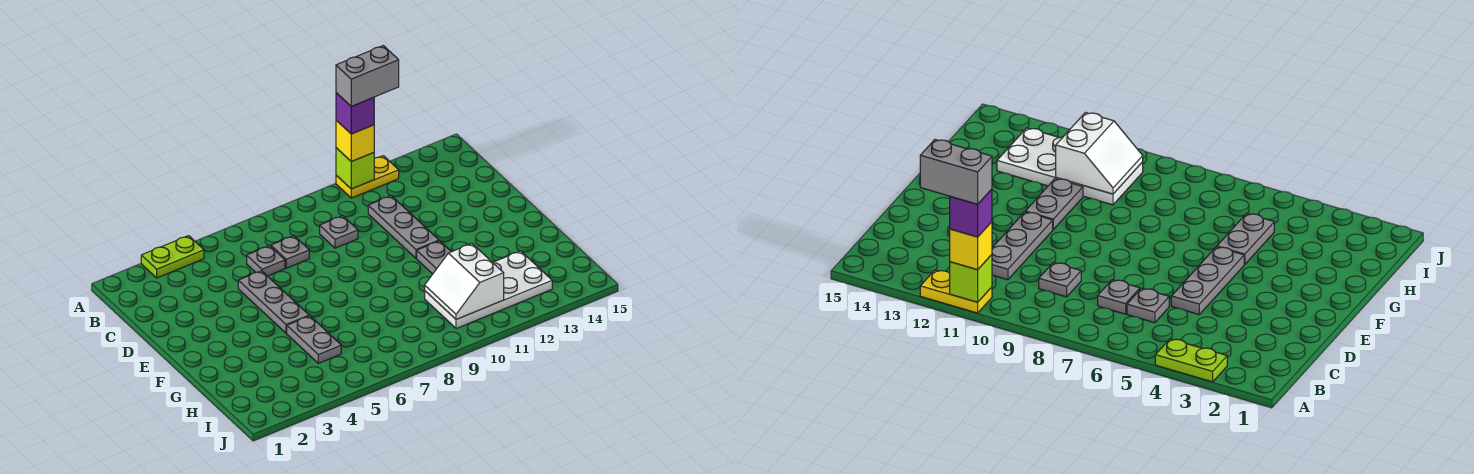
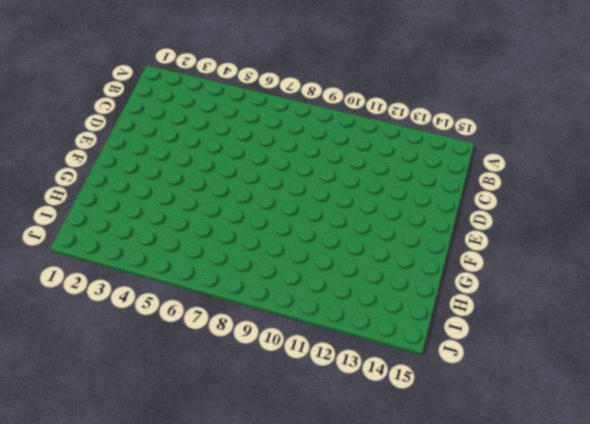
none -> lime plate A3:A4 level 1
none -> yellow plate A11:A12 level 1
none -> grey plate C6 level 1

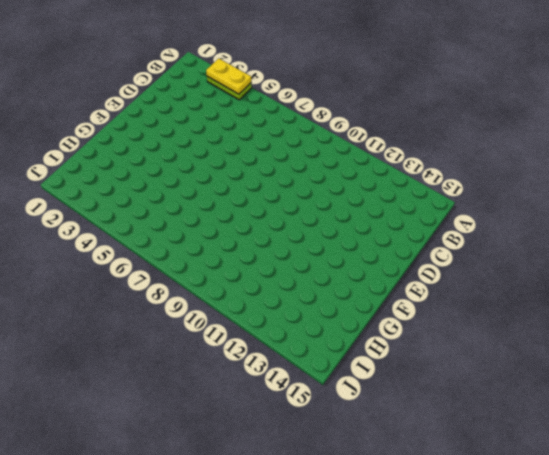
yellow plate A3:A4 level 2 -> yellow plate A11:A12 level 1
none -> grey plate C6 level 1
none -> grey plate C7 level 1
none -> grey plate C9 level 1

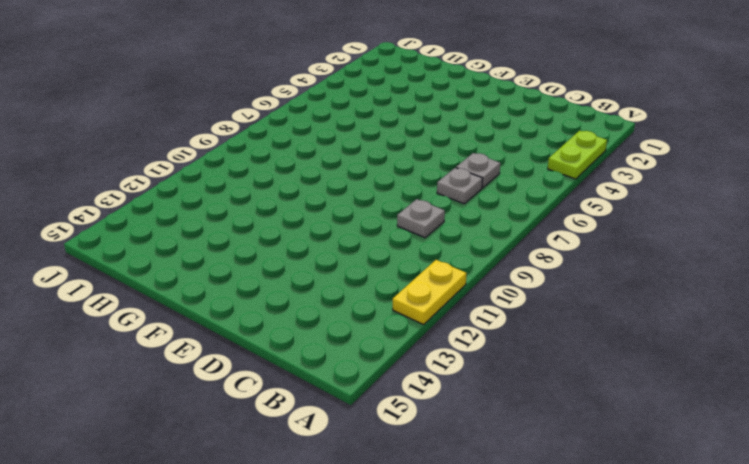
none -> grey plate C11:E11 level 1
none -> grey plate D5:F5 level 1
none -> grey plate F11:G11 level 1

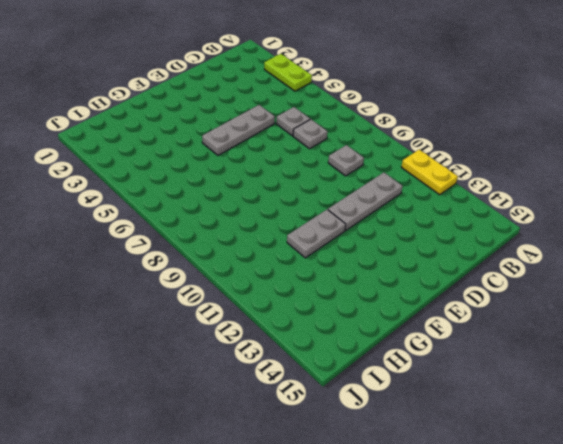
none -> grey plate G5:H5 level 1
none -> white plate H10:I13 level 1
none -> lime brick A11 level 2

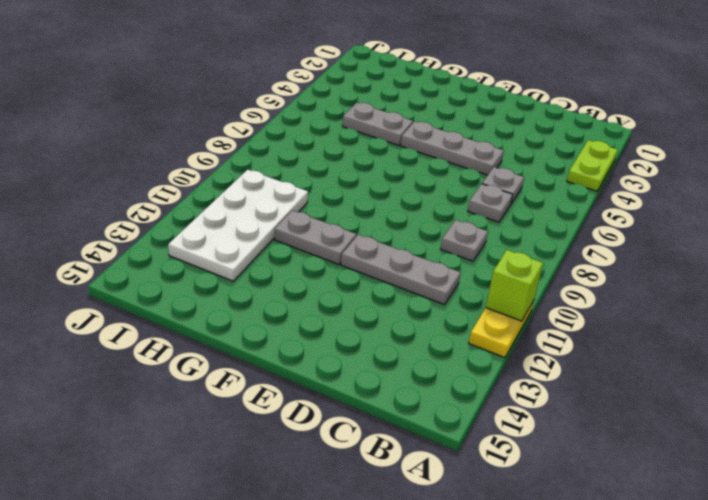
none -> white slope H10:I11 level 2 top 11
none -> yellow brick A11 level 3
none -> purple brick A11 level 4

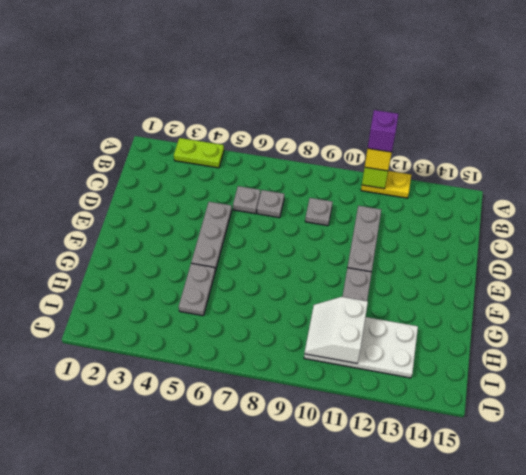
none -> grey brick A11:A12 level 5

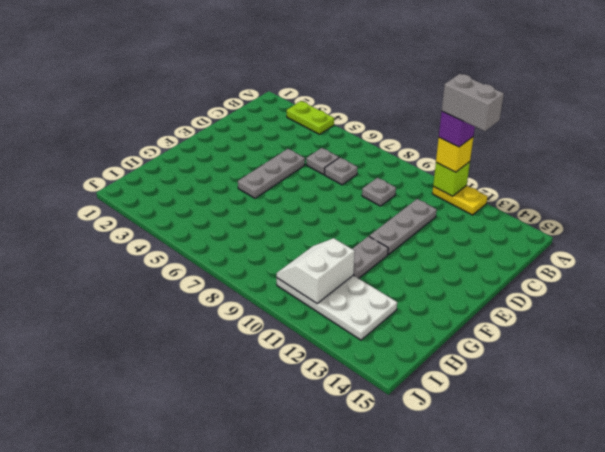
none -> grey plate G5:H5 level 1

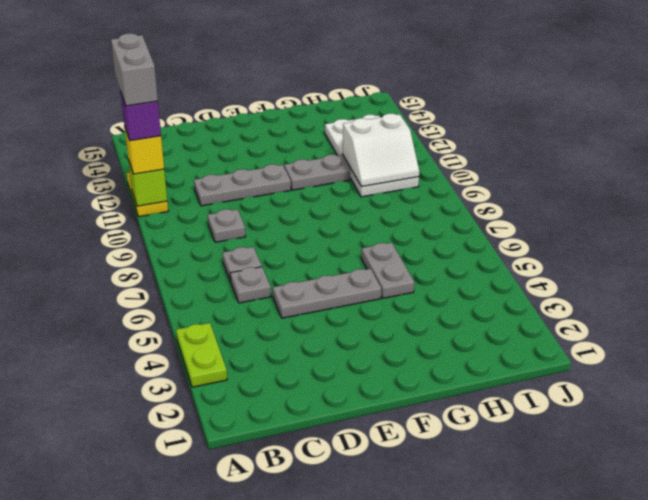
grey plate G5:G6 level 1 -> grey plate G5:H5 level 1

